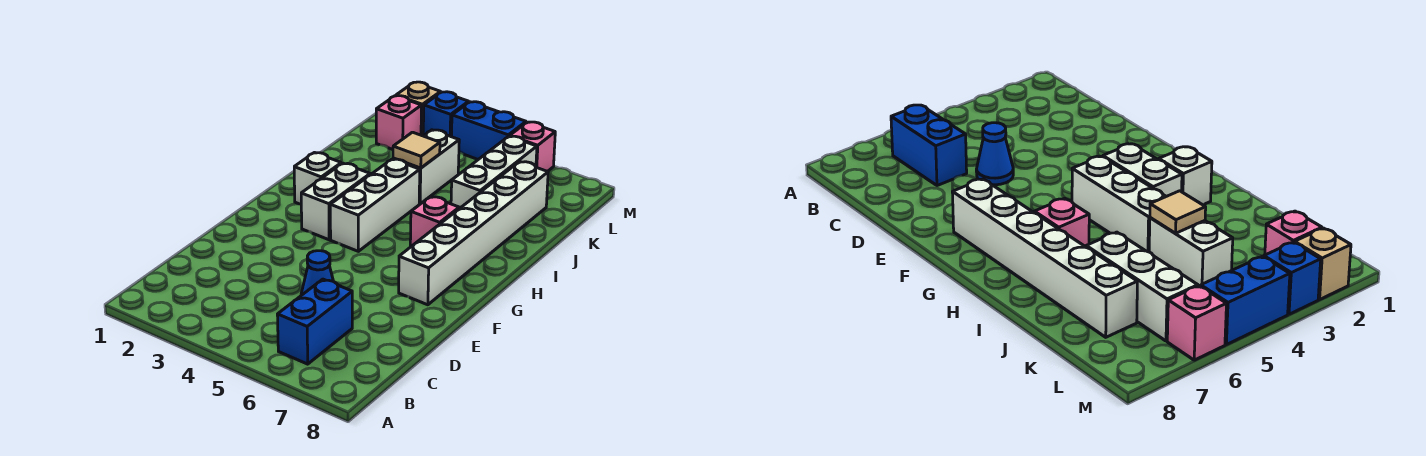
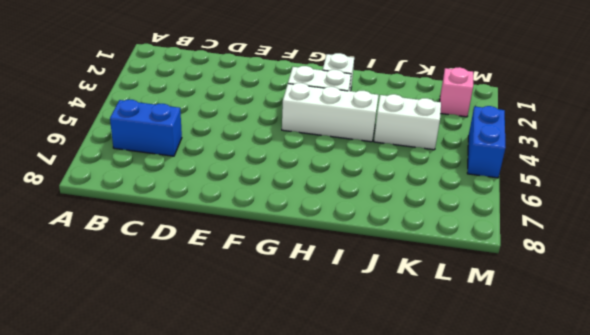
none -> blue cone D5 level 1
none -> white brick F7:K7 level 1
none -> pink brick H6 level 1

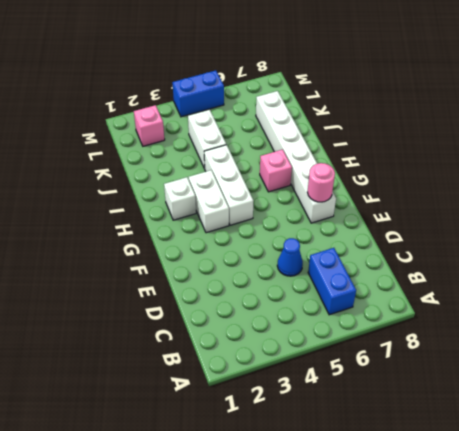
pink round brick F7 level 2 -> none
none -> white brick J6:L6 level 1
none -> tan brick M2 level 1
none -> blue brick M3 level 1

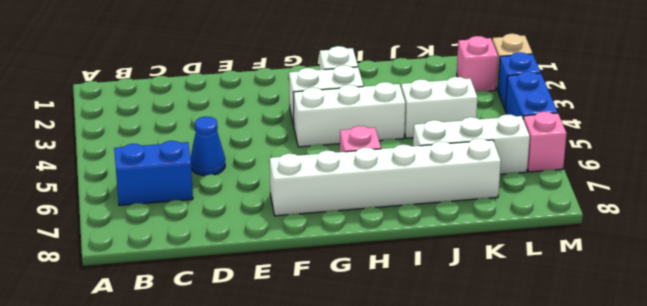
none -> tan tile J4 level 2

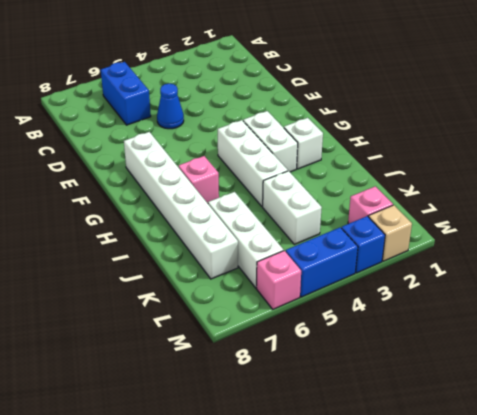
none -> tan tile J4 level 2

